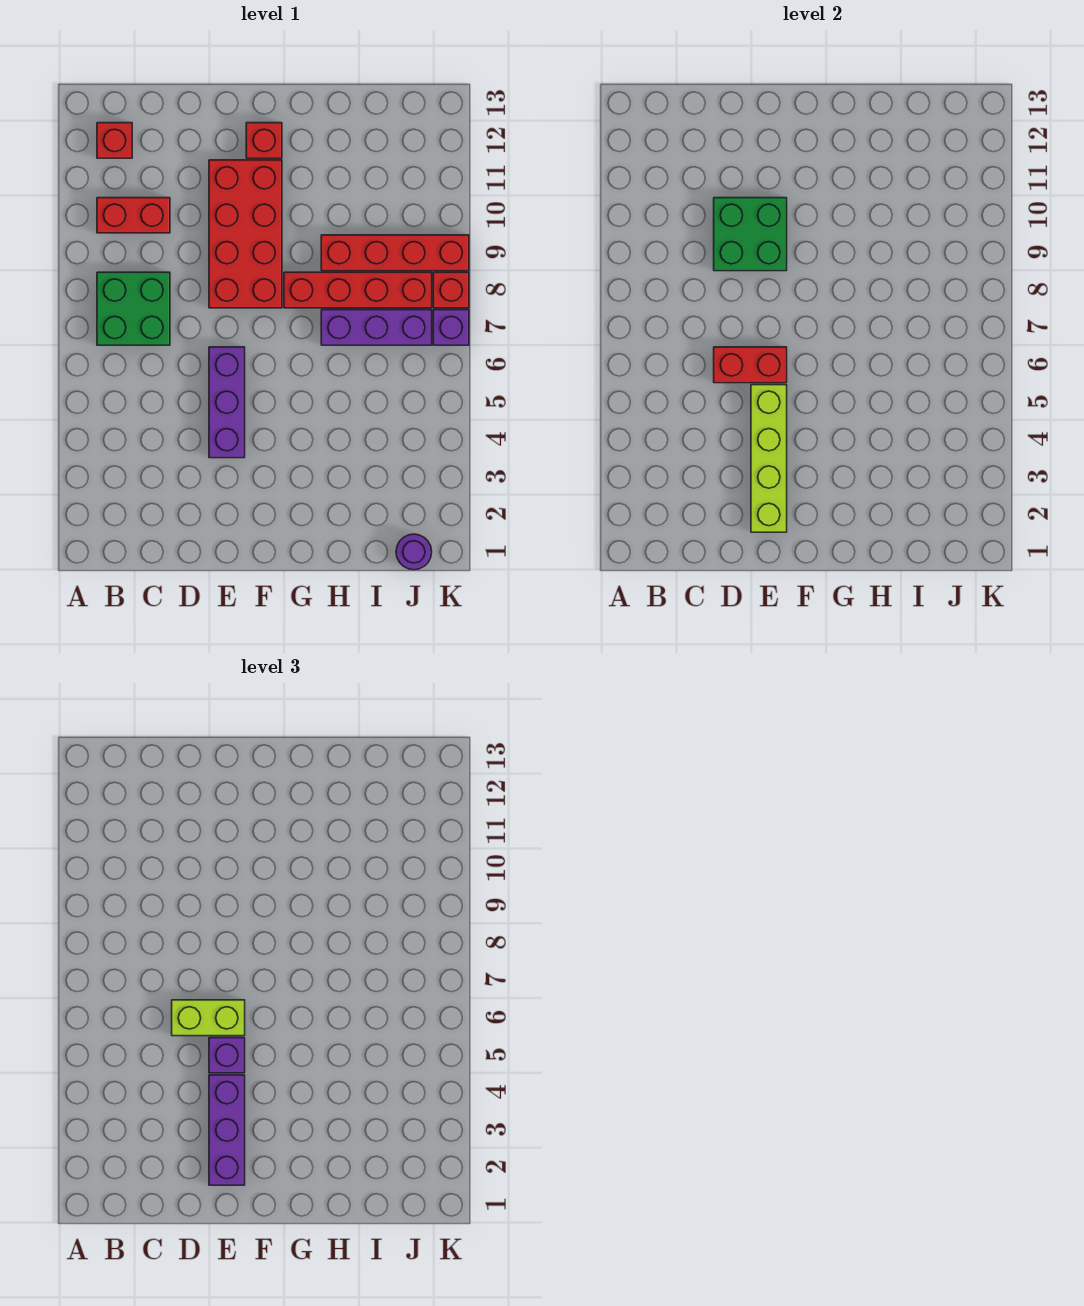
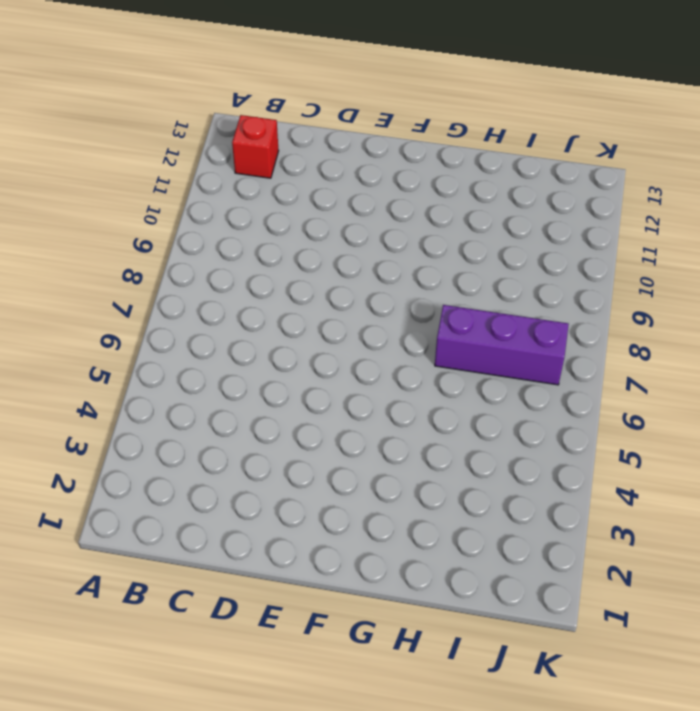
none -> green brick B7:C8 level 1
none -> red brick B10:C10 level 1
none -> purple brick E4:E6 level 1

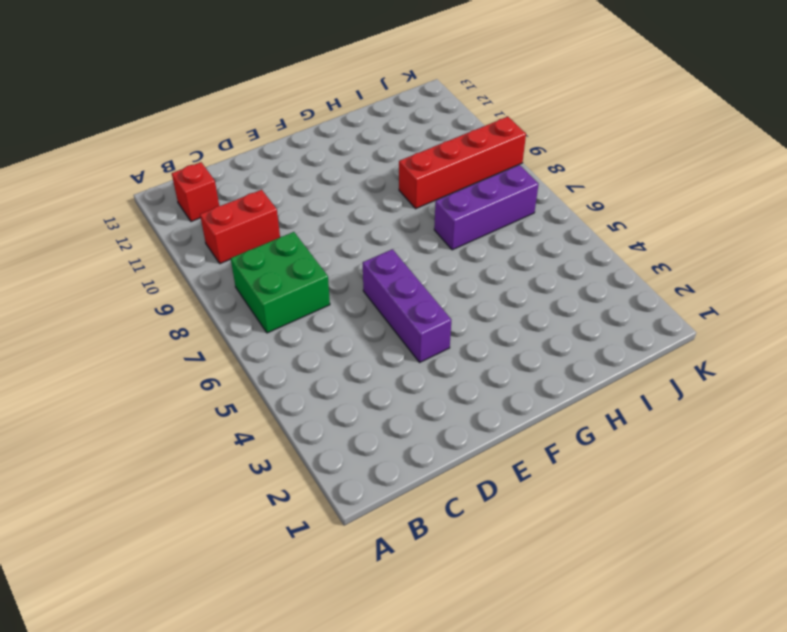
none -> red brick E8:F11 level 1
none -> red brick F12 level 1
none -> red brick G8:J8 level 1

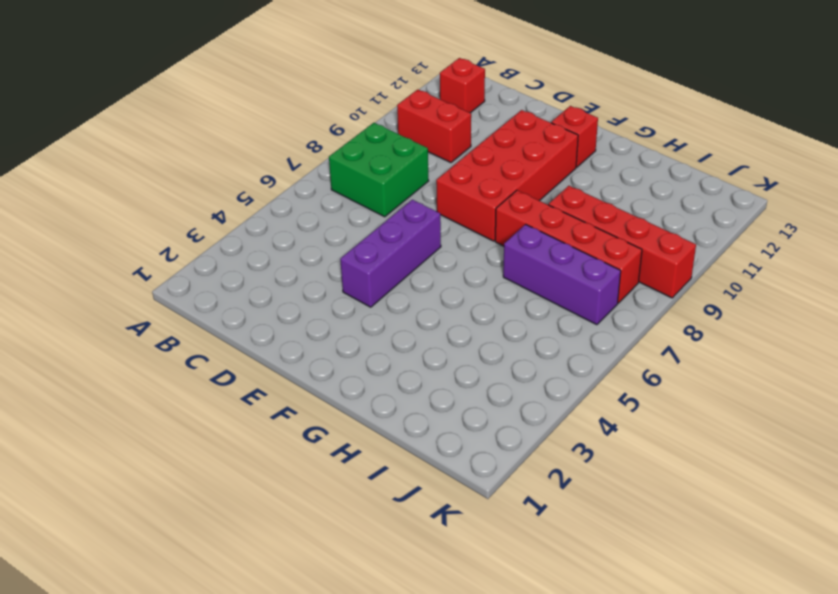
none -> purple round brick J1 level 1
none -> purple brick K7 level 1
none -> red brick K8 level 1

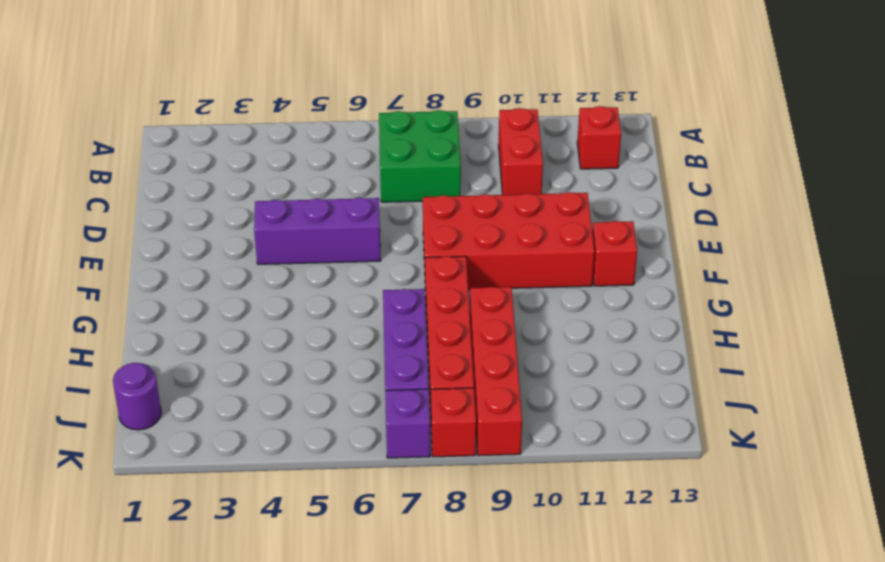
none -> red brick D6:E6 level 2
none -> green brick D9:E10 level 2
none -> lime brick E2:E5 level 2

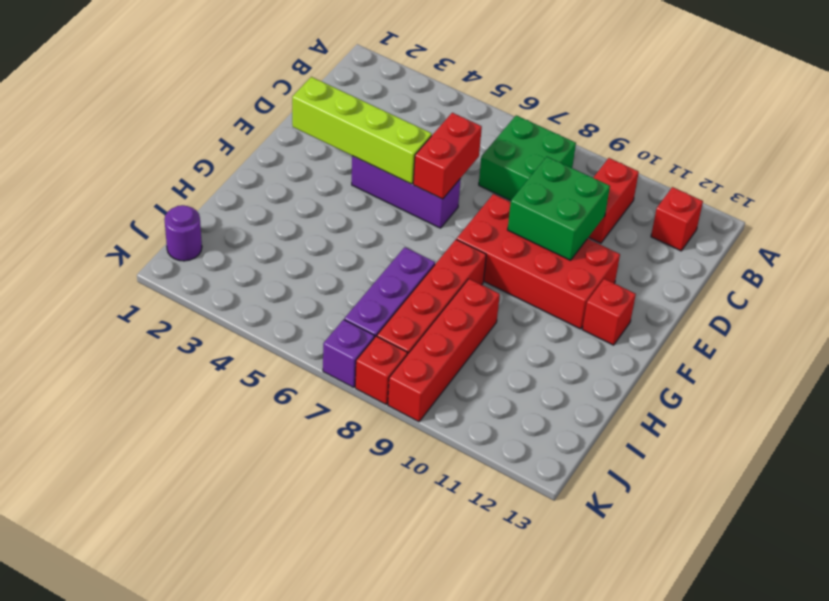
none -> lime brick D6:E6 level 3
none -> purple brick E2:E4 level 3
none -> purple brick E5 level 3

